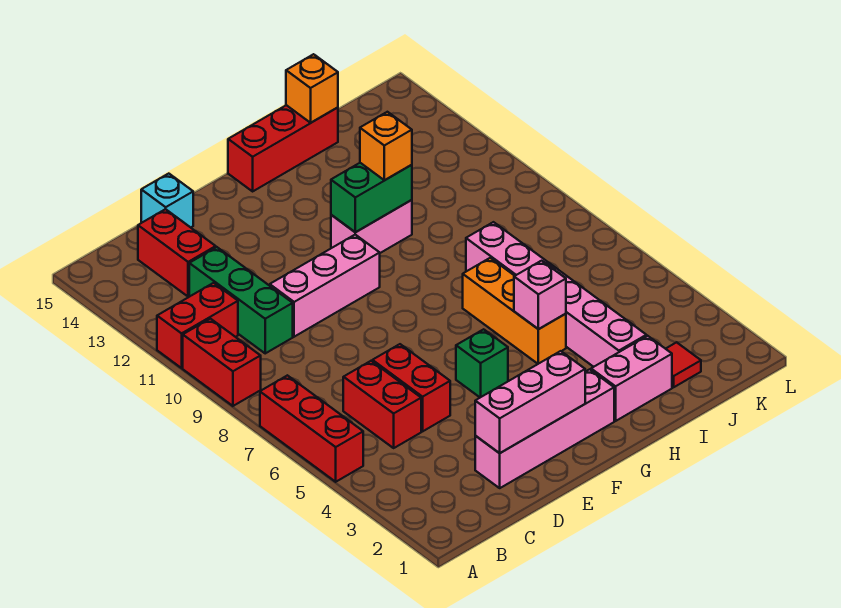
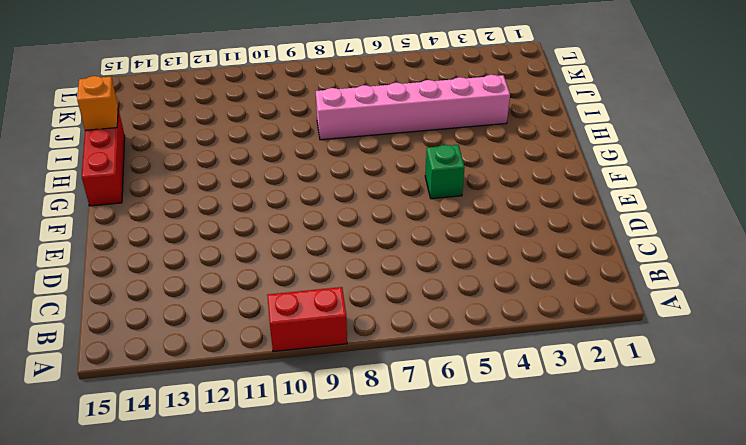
none -> red brick A5:A7 level 1
none -> red brick A11:B11 level 1
none -> red brick C5:C6 level 1

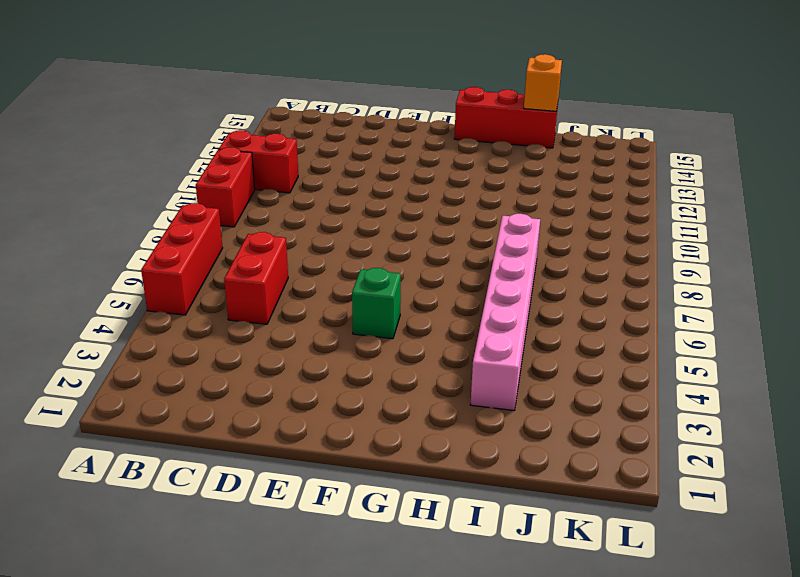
none -> green brick C10:C12 level 1
none -> red brick C13:C14 level 1
none -> pink brick D2:G2 level 1

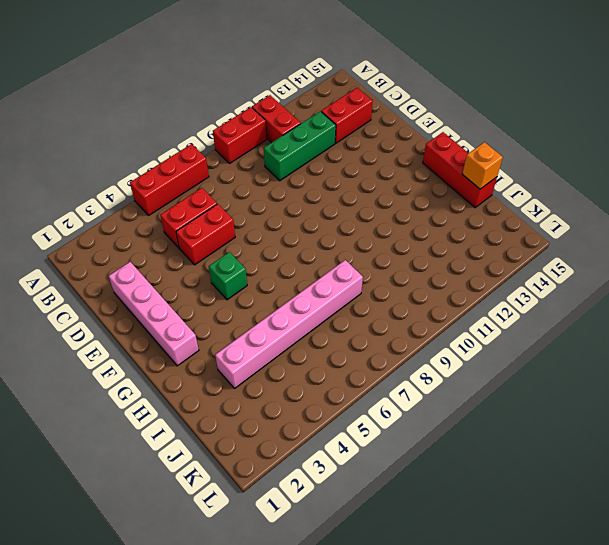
none -> pink brick D10:F10 level 1
none -> cyan brick D15 level 1
none -> pink brick G11:H11 level 1

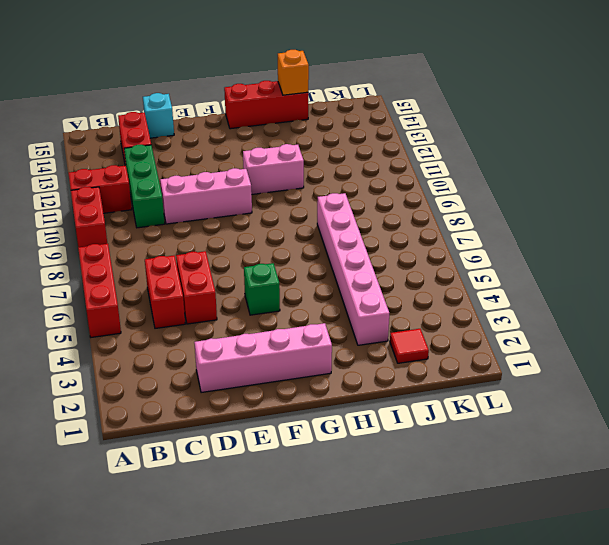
none -> pink brick H2:I2 level 1
none -> orange brick H5:H7 level 1
none -> pink brick D2:F2 level 2

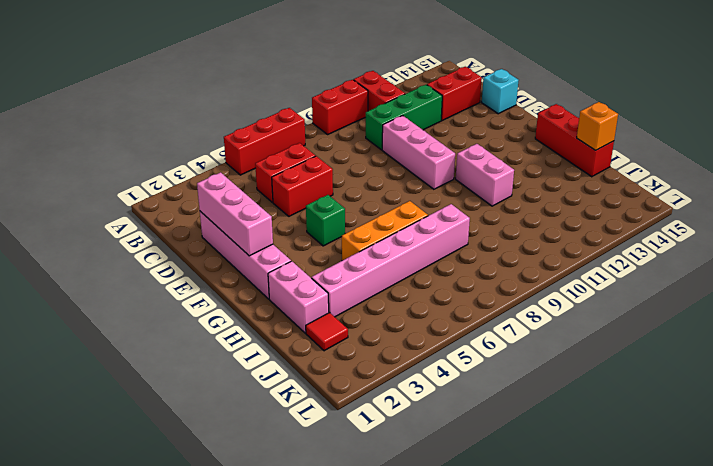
none -> green brick G11:H11 level 2
none -> pink brick H5 level 2
none -> orange brick H11 level 3

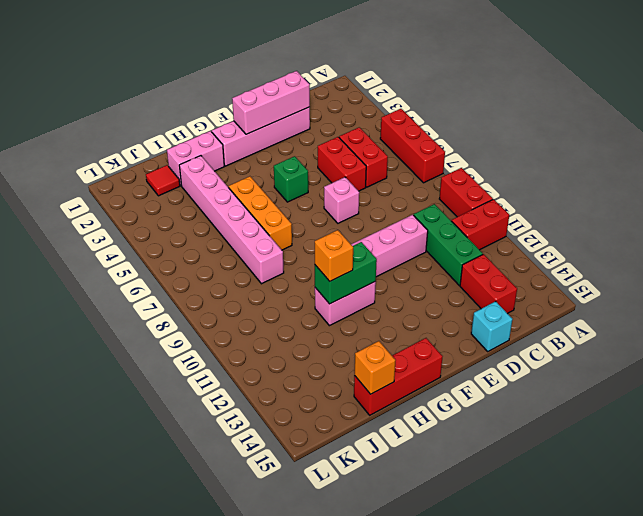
pink brick E7 level 1 -> pink brick H5 level 2

